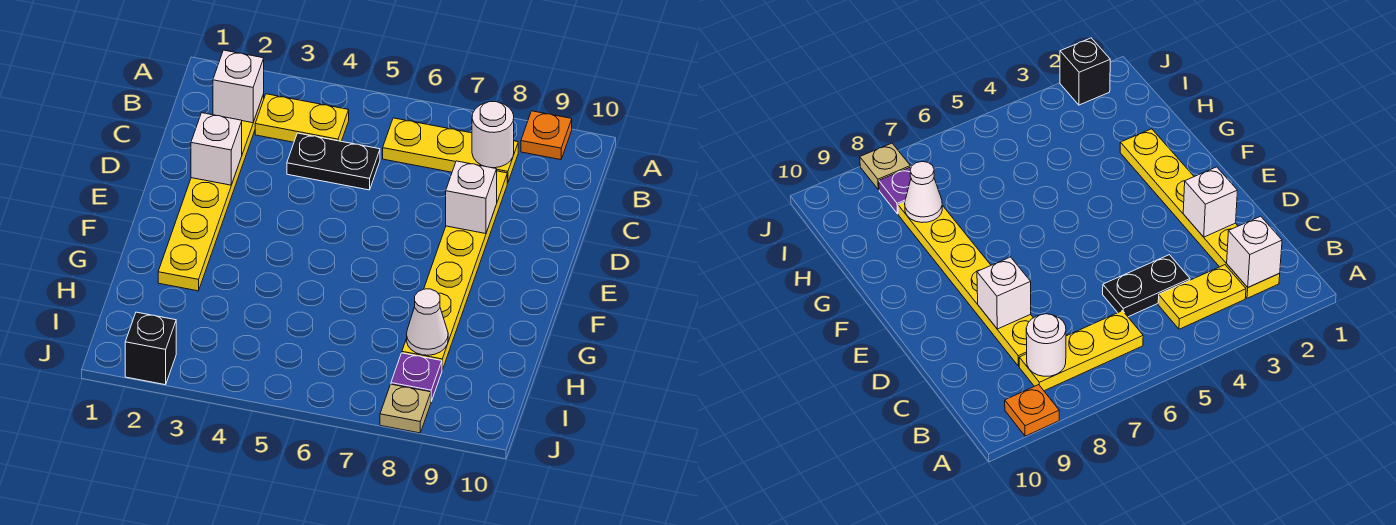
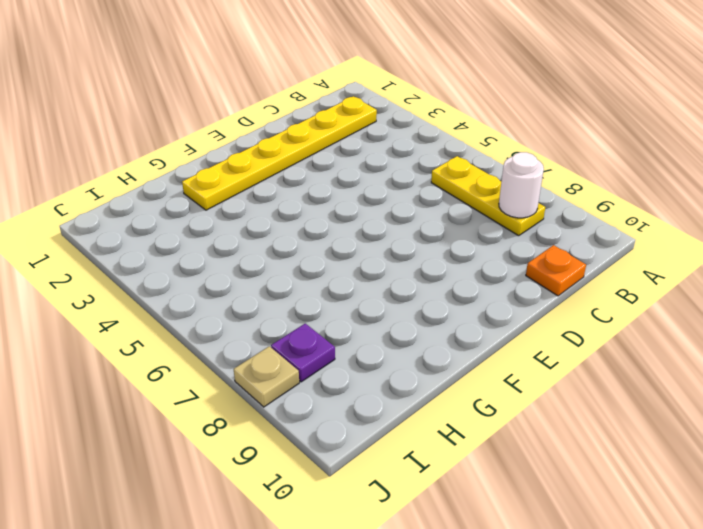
orange plate C10 level 1 -> orange plate A9 level 1
none -> yellow plate B3:B4 level 1
none -> black plate C4:C5 level 1
none -> yellow plate C8:H8 level 1

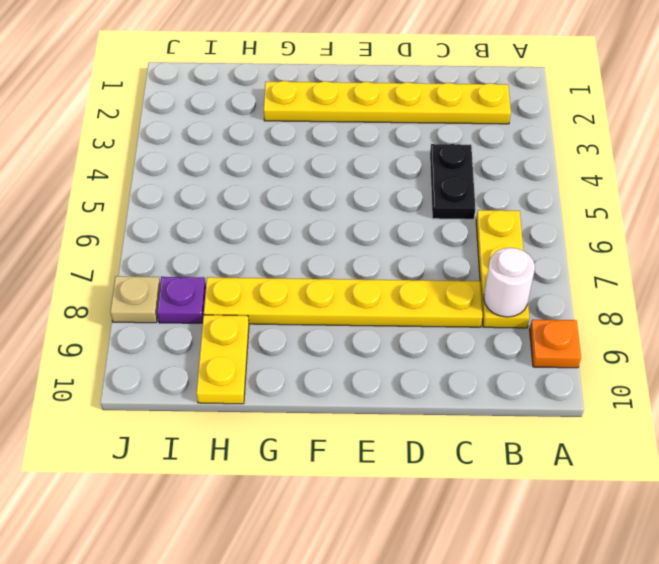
yellow plate H9:H10 level 1 -> yellow plate B3:B4 level 1
none -> black brick J2 level 1
none -> white brick B2 level 2
none -> white brick D2 level 2

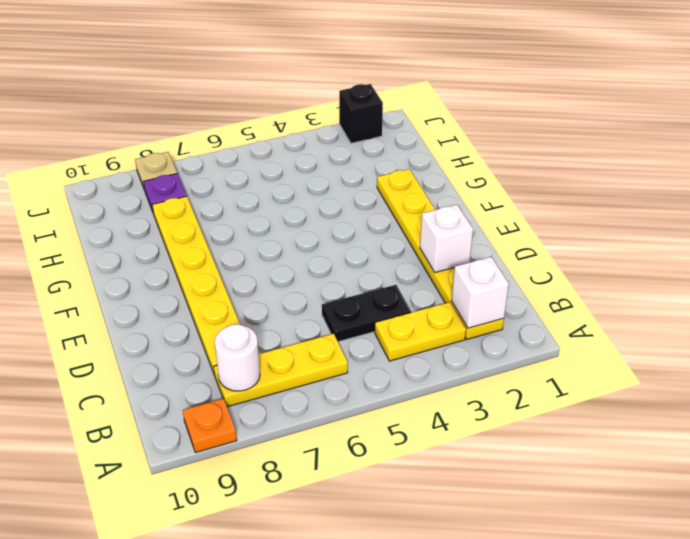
none -> white brick D8 level 2
none -> white cone H8 level 2

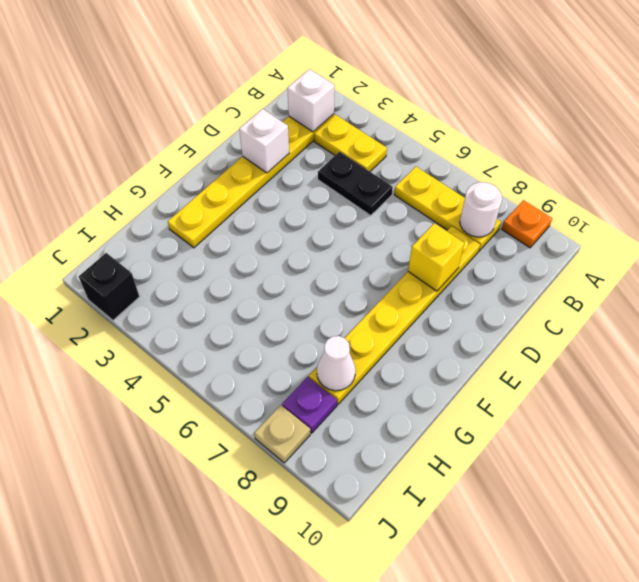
yellow brick D8 level 2 -> white brick D8 level 2

